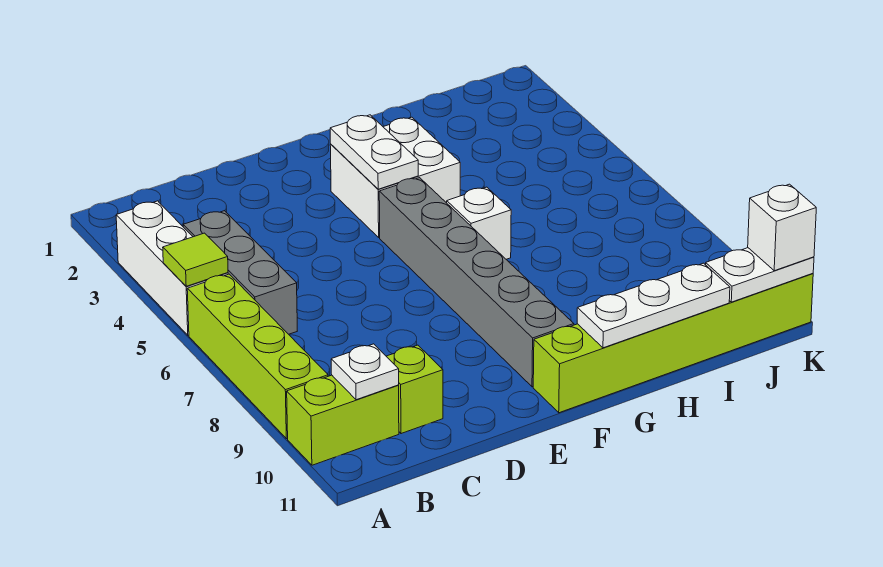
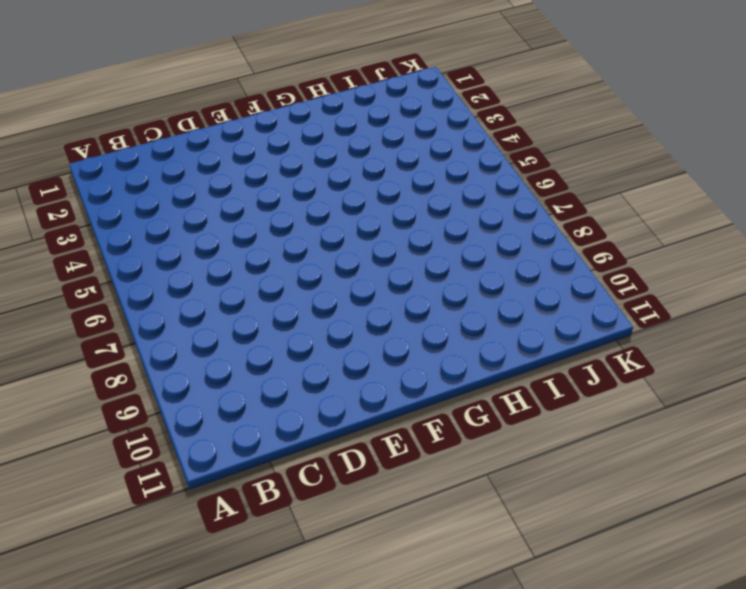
none -> white brick A3:A5 level 1
none -> lime brick A6:A9 level 1
none -> lime brick A10:B10 level 1

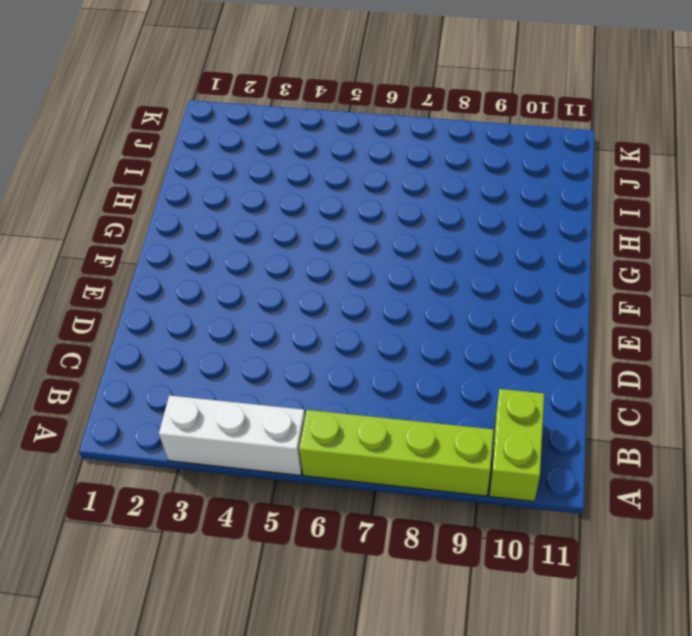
none -> grey brick B4:B6 level 1
none -> lime brick C10 level 1
none -> white brick F3:G4 level 1

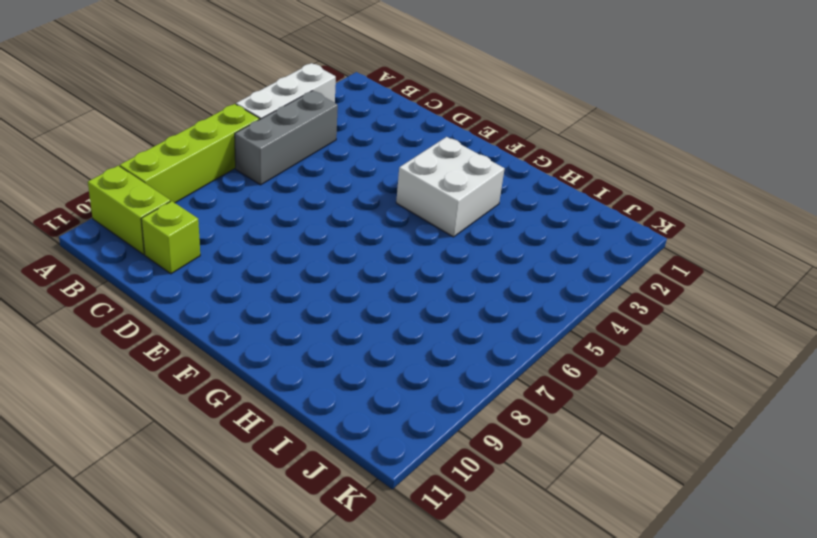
none -> grey brick F5:F10 level 1
none -> lime brick F11:K11 level 1
none -> white brick G6 level 1

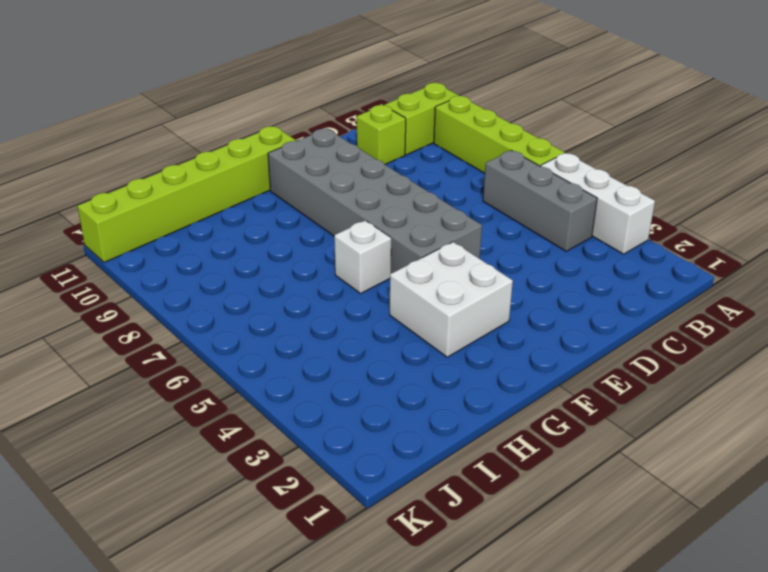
grey brick E5:F10 level 1 -> grey brick F5:F10 level 1
none -> lime tile A5 level 2
none -> white plate B10 level 2
none -> white plate F3:F4 level 2

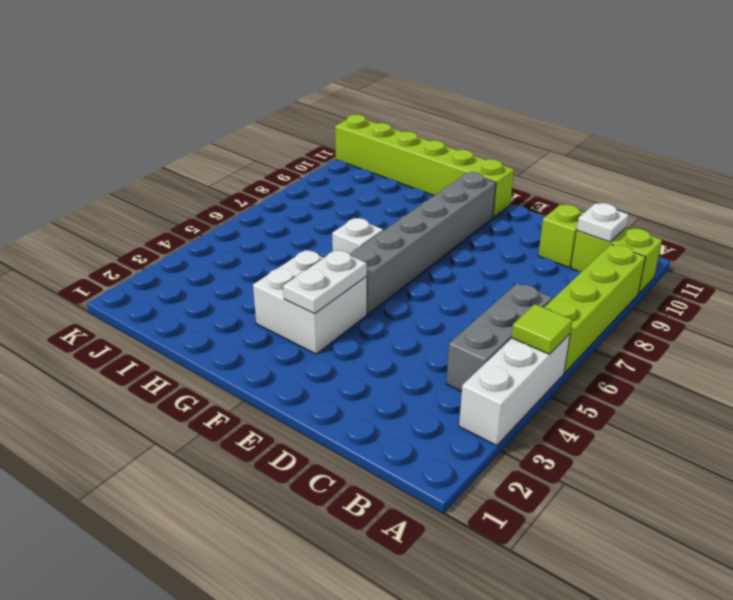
none -> white plate G11:I11 level 2
none -> white plate J11:K11 level 2
none -> white brick K11 level 3

